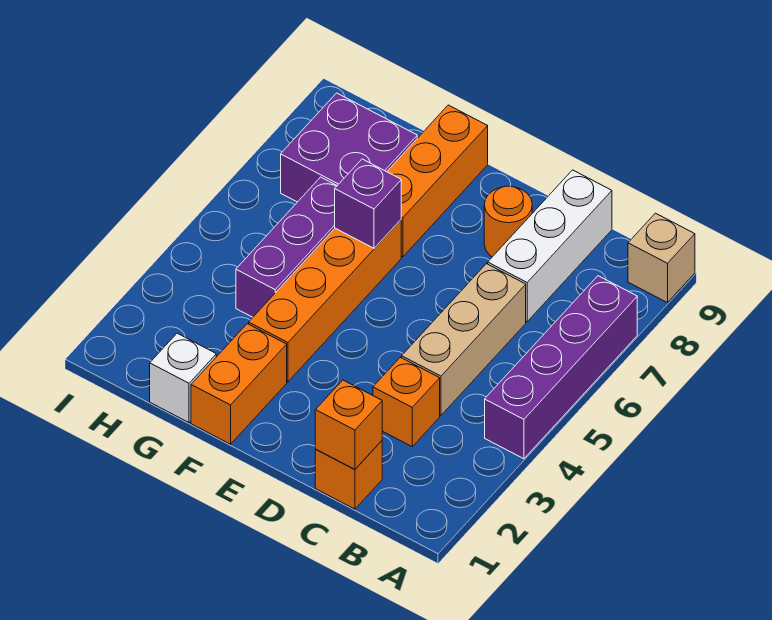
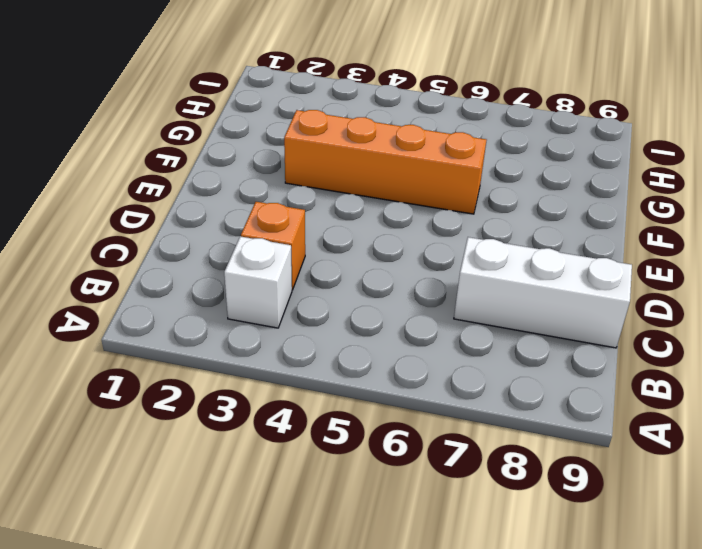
white brick B3 level 1 -> white brick G1 level 1
none -> purple brick A4:A7 level 1
none -> tan brick A9 level 1
none -> orange brick C1 level 1

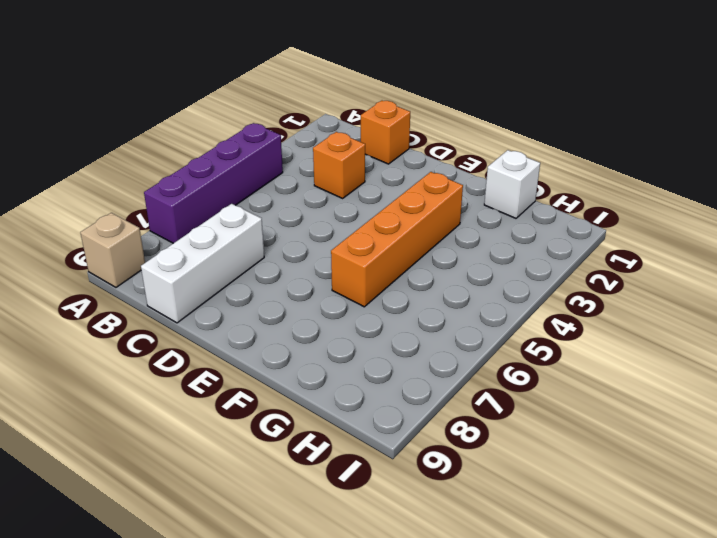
none -> tan brick C4:C6 level 1
none -> orange round brick D8 level 1
none -> orange brick F1:F2 level 1

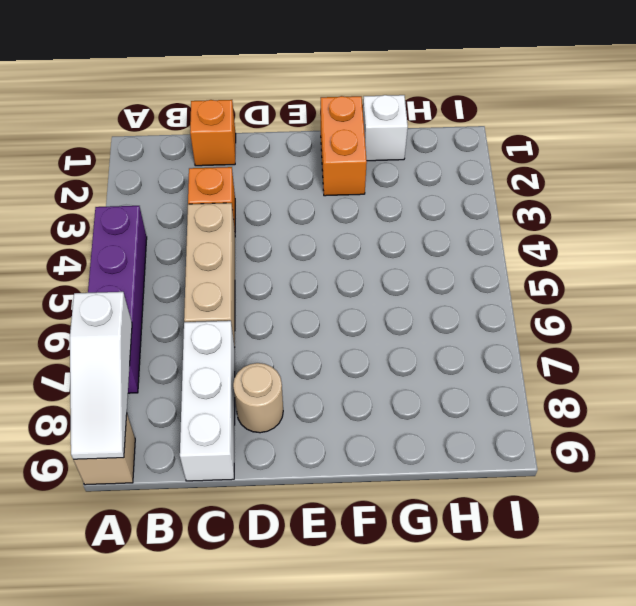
white slope A7:A9 level 2 top 7 -> none
tan round brick D8 level 1 -> orange round brick D8 level 1
none -> orange brick F3:F6 level 1
none -> orange brick F7:F9 level 1
none -> purple brick G4:G6 level 1

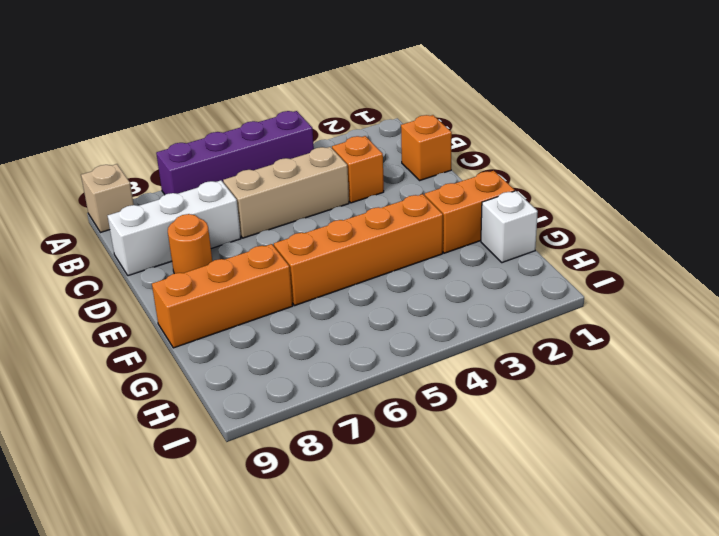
none -> purple brick G4:G6 level 1
none -> purple brick G7:H8 level 1
none -> orange brick C1 level 2

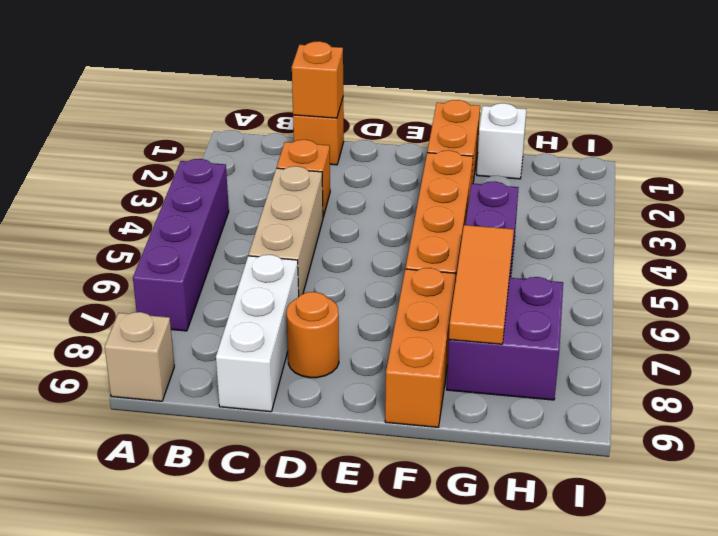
orange tile G6:G8 level 2 -> none
none -> purple brick F6 level 2

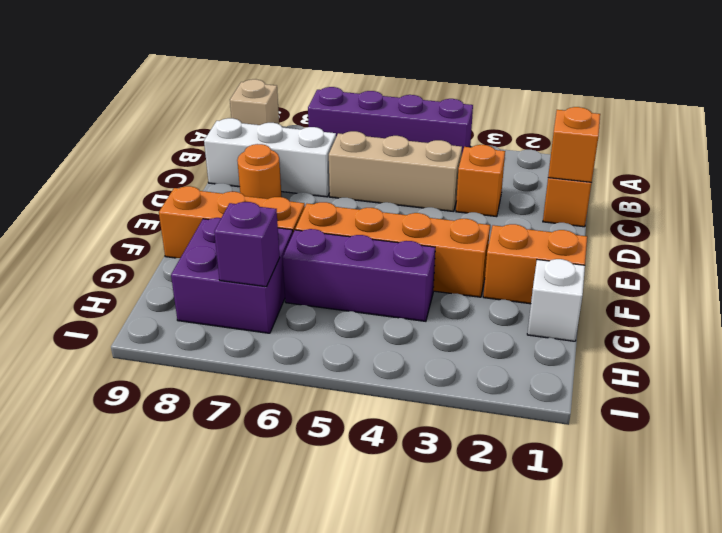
purple brick H7 level 2 -> purple brick F6 level 2

